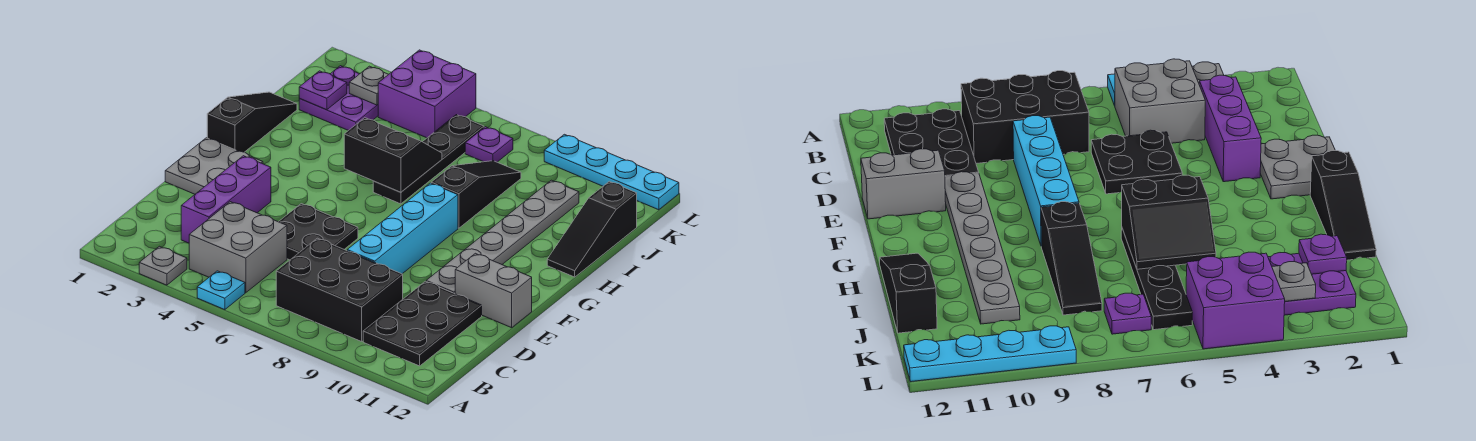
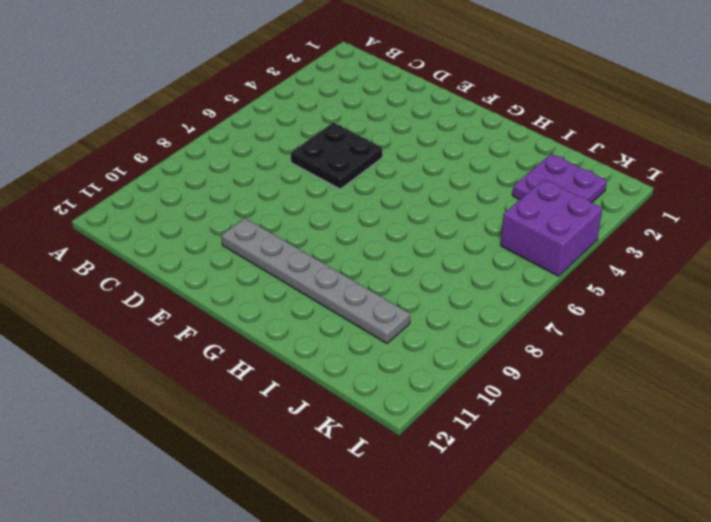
none -> grey plate A3 level 1
none -> cyan plate A5 level 1
none -> grey brick B4:C5 level 1

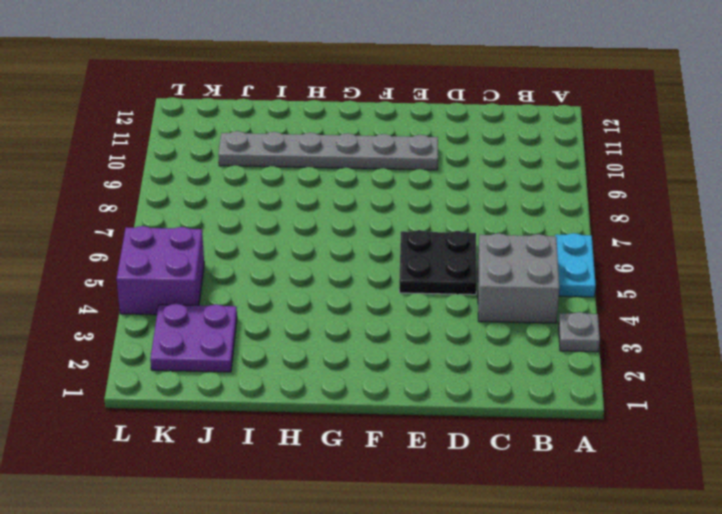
cyan plate A5:A6 level 1 -> cyan plate A5 level 1
none -> black brick B7:C9 level 1
none -> black plate B10:D11 level 1
none -> purple brick C3:E3 level 1

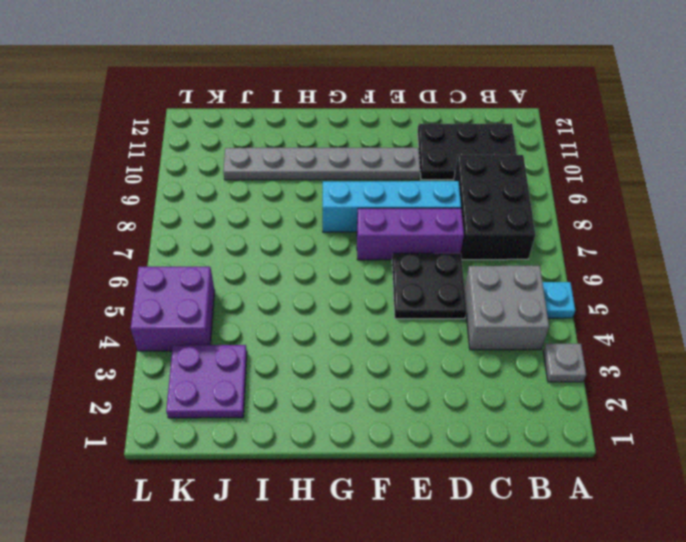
purple brick D7:F7 level 1 -> purple brick C3:E3 level 1
none -> grey plate E1:F2 level 1
none -> grey brick E11:E12 level 1
none -> black slope G1:I1 level 1 top G

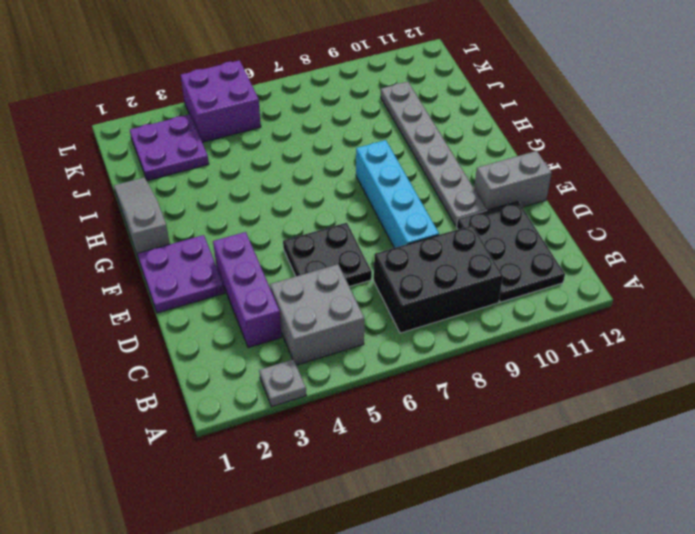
purple plate E1:F2 level 1 -> grey plate E1:F2 level 1
grey slope G1:I1 level 1 top G -> black slope G1:I1 level 1 top G
none -> cyan plate A5 level 1
none -> black plate H6:K6 level 1
none -> black slope H8:J8 level 1 top H

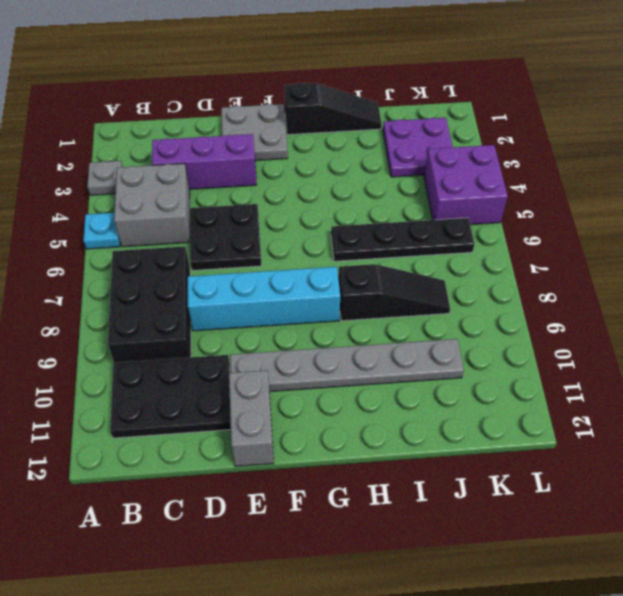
none -> black slope H12:J12 level 1 top J
none -> purple plate K7 level 1
none -> cyan plate L9:L12 level 1

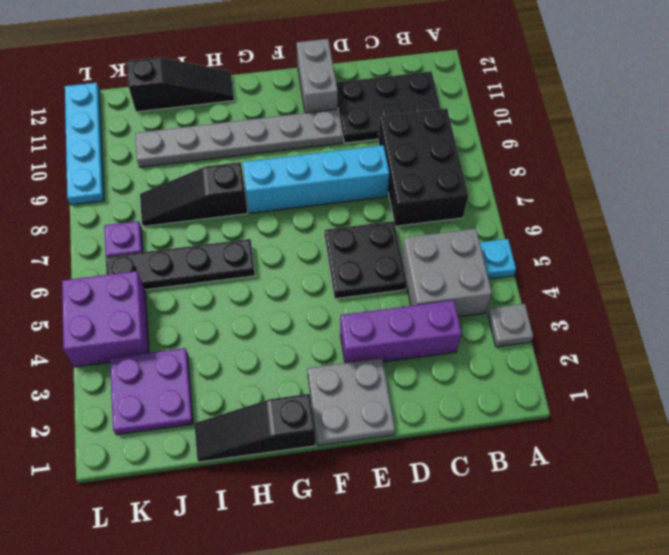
none -> black slope H5:I6 level 2 top H
none -> purple plate J2 level 2
none -> grey plate K3 level 2

